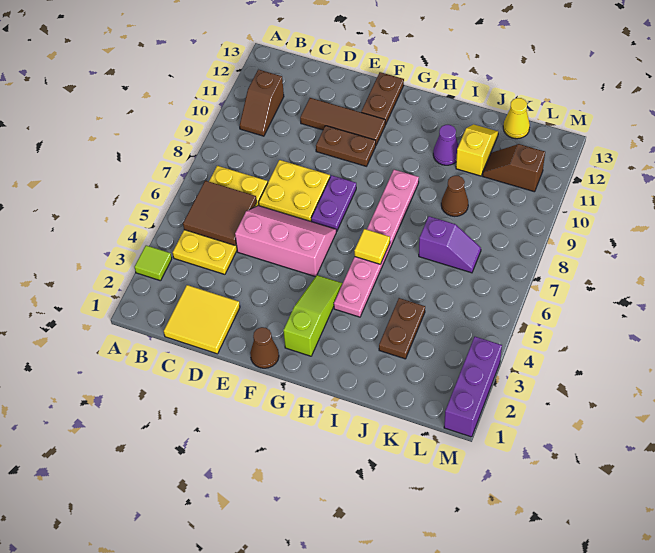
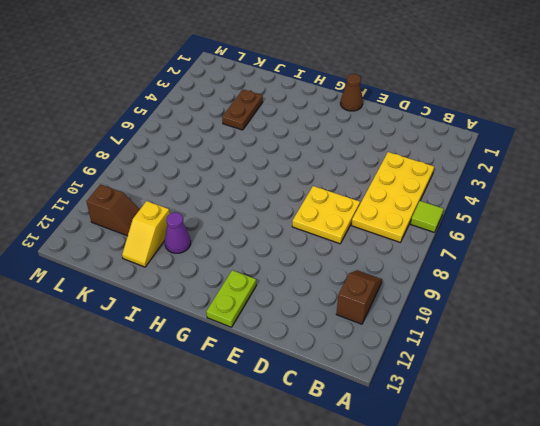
lime tile A6 level 1 -> lime tile A3 level 1
lime plate F12:F13 level 1 -> brown plate F12:F13 level 1
none -> yellow tile C1:D2 level 1
none -> pink slope D5:F6 level 1 top 5
none -> brown tile D11:F11 level 1

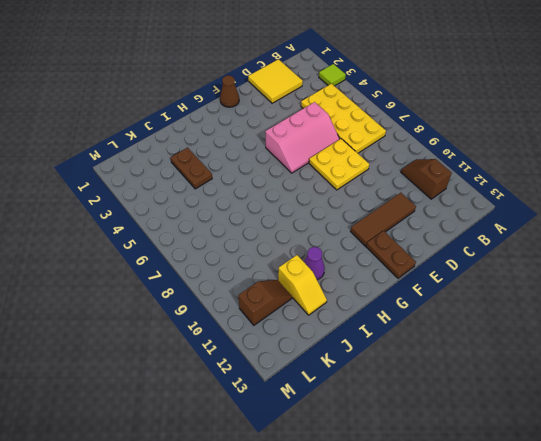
none -> brown plate E10:F10 level 1
none -> purple plate F7:F8 level 1
none -> lime slope G2:G4 level 1 top 2

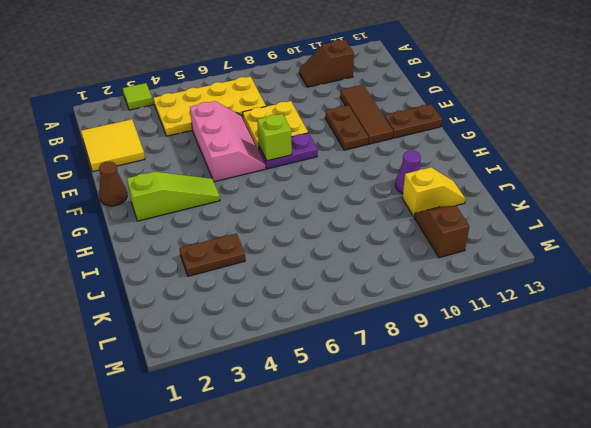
lime brick F7 level 2 -> none
none -> pink plate H4:H9 level 1
none -> purple slope J7:K7 level 1 top J
none -> brown cone J9 level 1

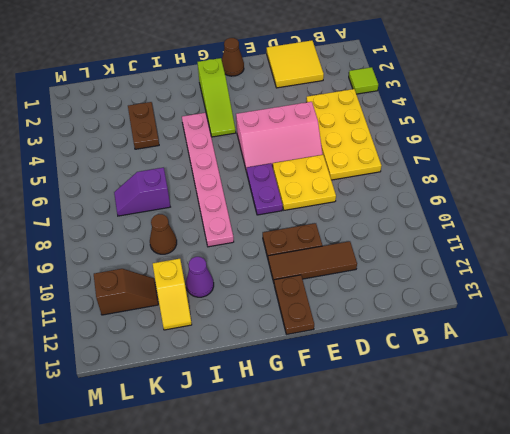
none -> brown slope B10:B11 level 1 top 11
none -> yellow cone K13 level 1
none -> purple brick M1:M3 level 1

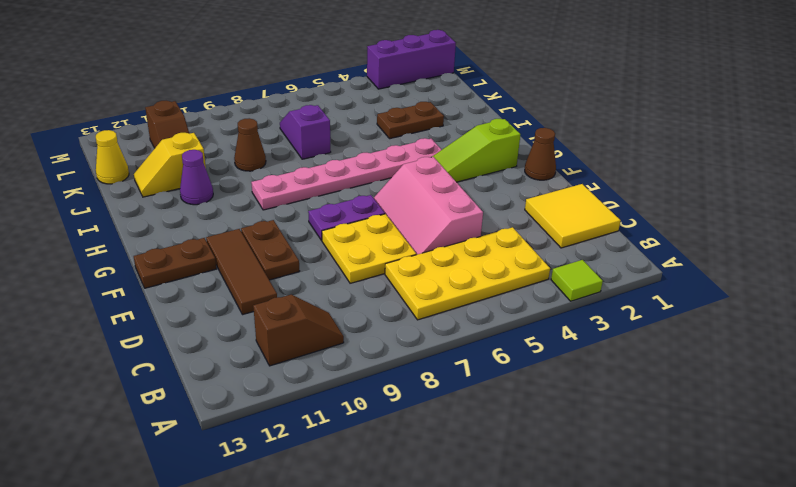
none -> brown tile B5:C6 level 2
none -> yellow tile H6 level 2

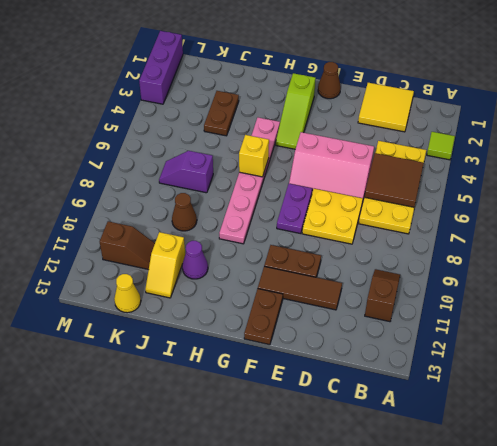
yellow brick H6 level 2 -> yellow tile H6 level 2

